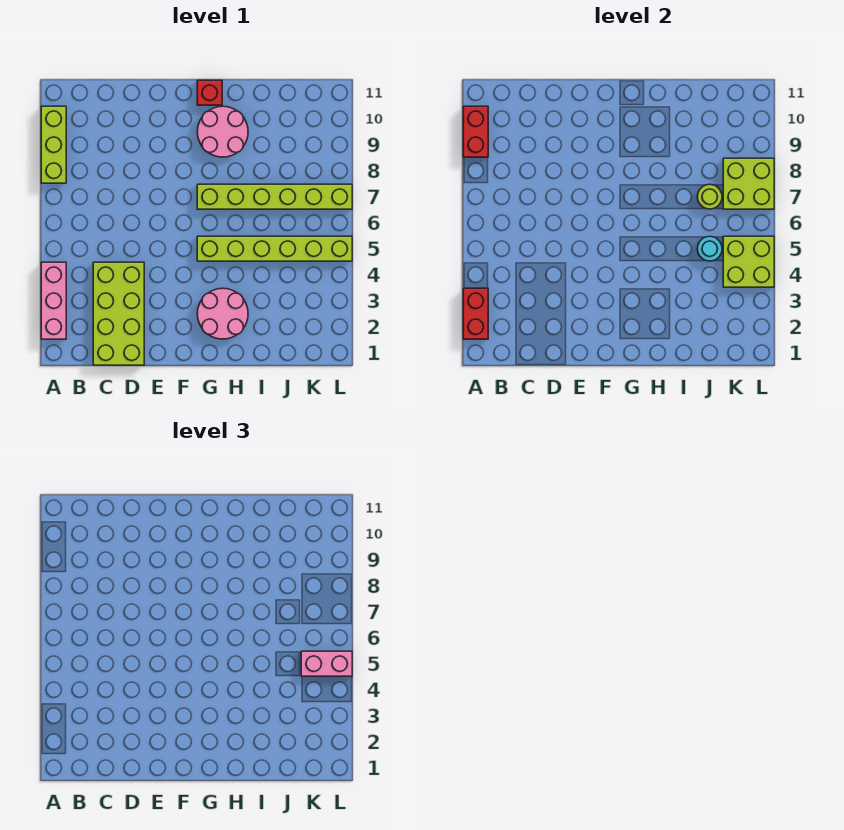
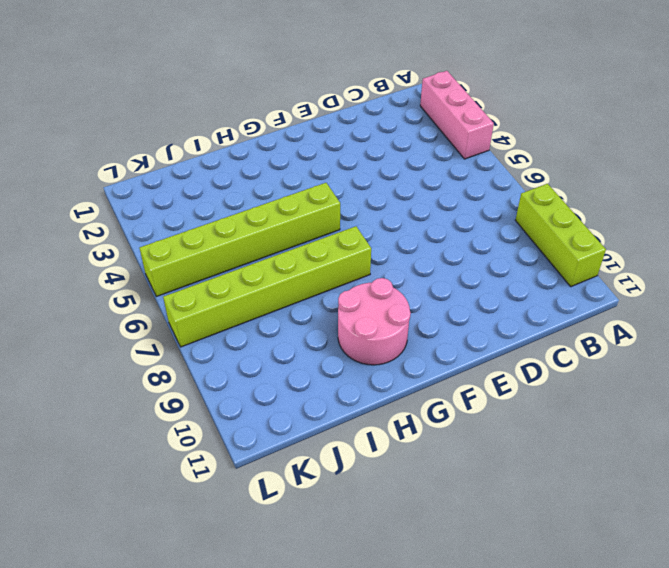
none -> lime brick C1:D4 level 1
none -> pink round brick G2:H3 level 1
none -> red brick G11 level 1

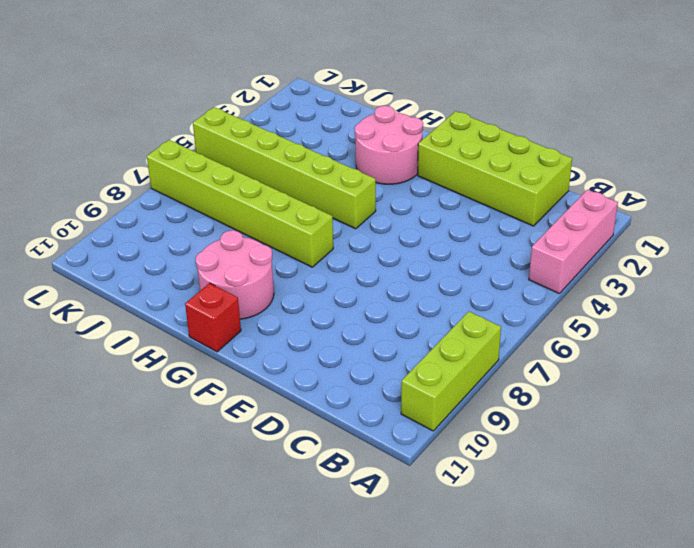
lime brick C1:F2 level 1 -> lime brick C1:D4 level 1
none -> red brick A2:A3 level 2
none -> red brick A9:A10 level 2
none -> cyan round brick J5 level 2

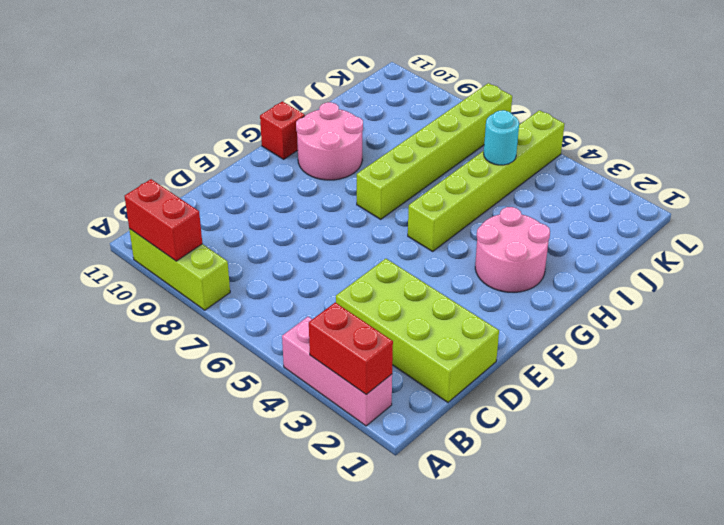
none -> lime round brick J7 level 2
none -> lime brick K4:L5 level 2
none -> lime brick K7:L8 level 2

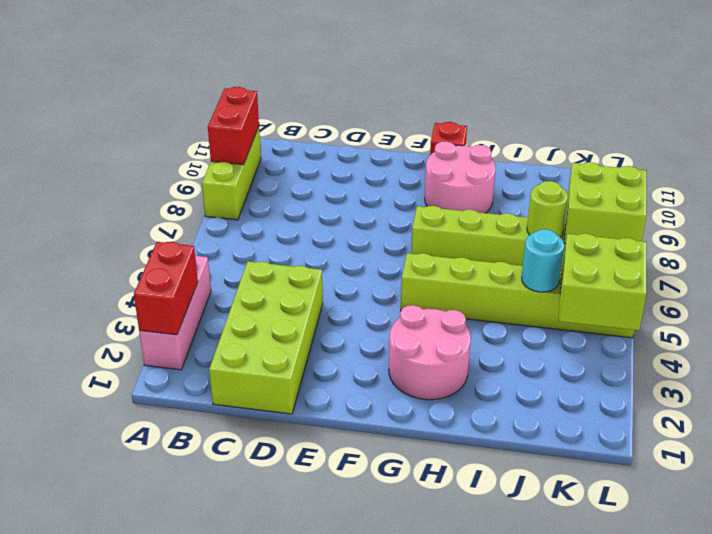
none -> pink brick K5:L5 level 3

